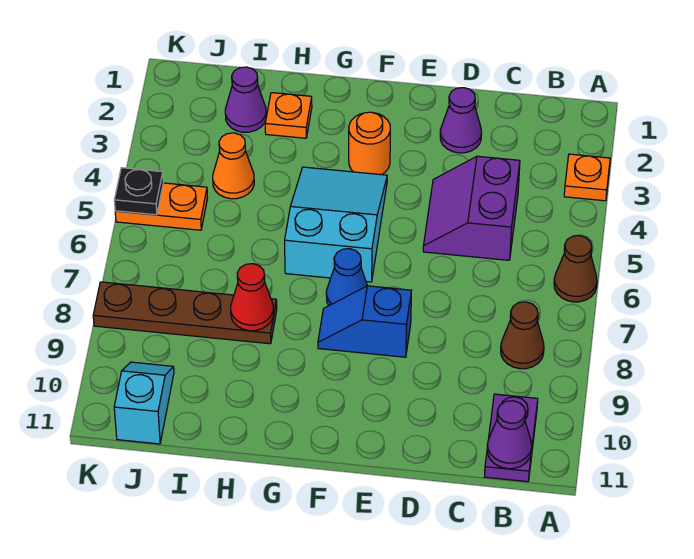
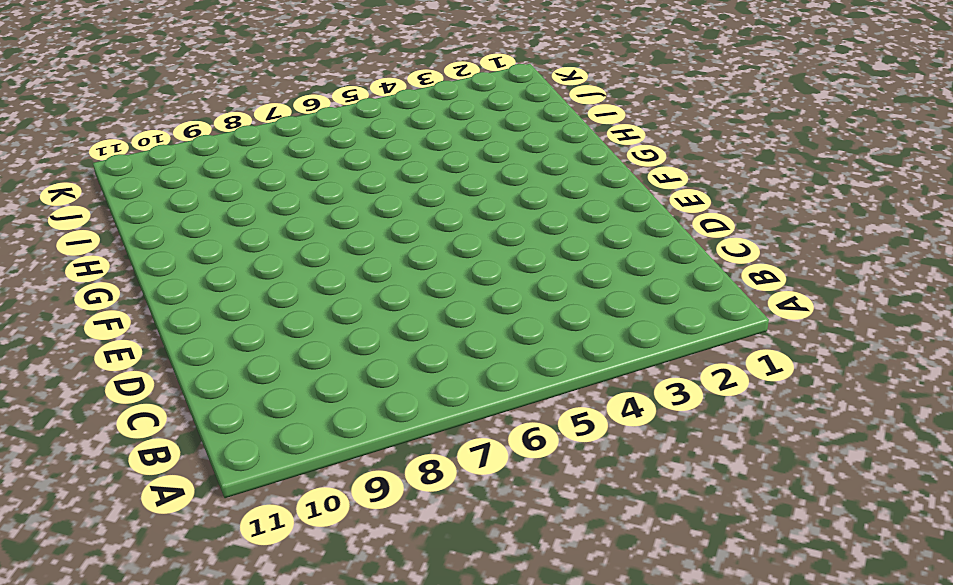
none -> orange plate A3 level 1
none -> brown cone A6 level 1
none -> brown cone B8 level 1

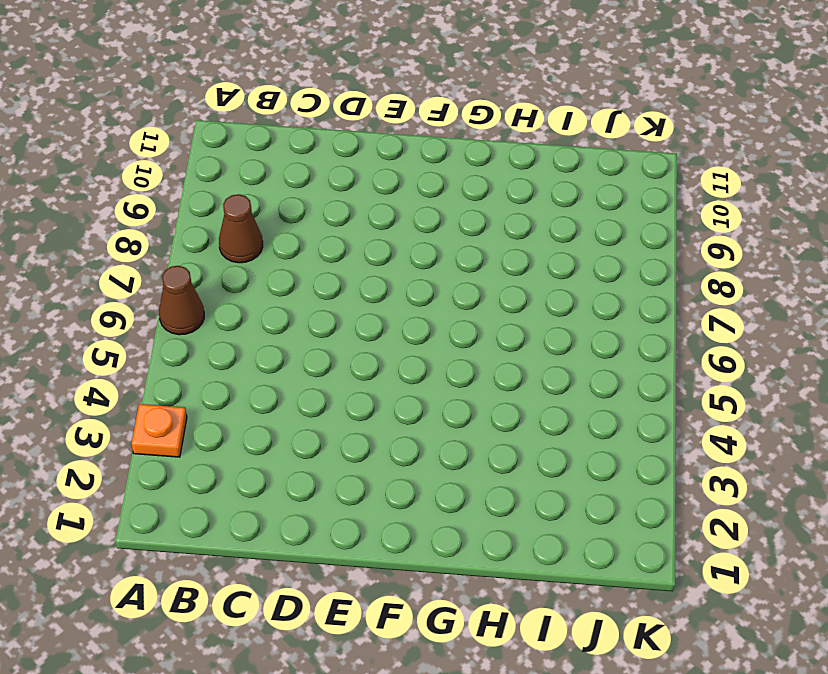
none -> purple plate B10:B11 level 1
none -> purple slope C4:D5 level 1 top C
none -> purple cone D2 level 1

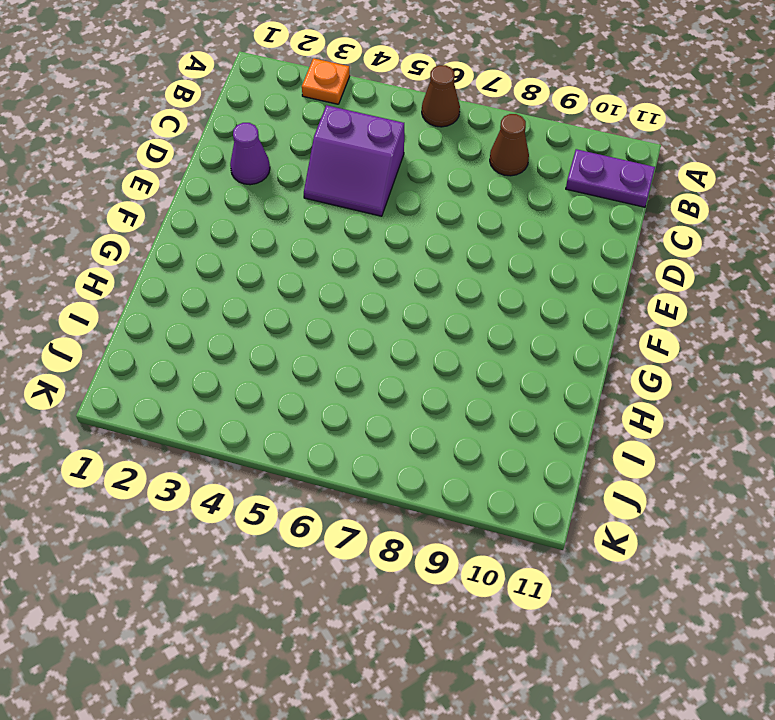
none -> blue slope E8:F8 level 1 top E
none -> orange round brick F3 level 1
none -> cyan slope F4:G6 level 1 top 6

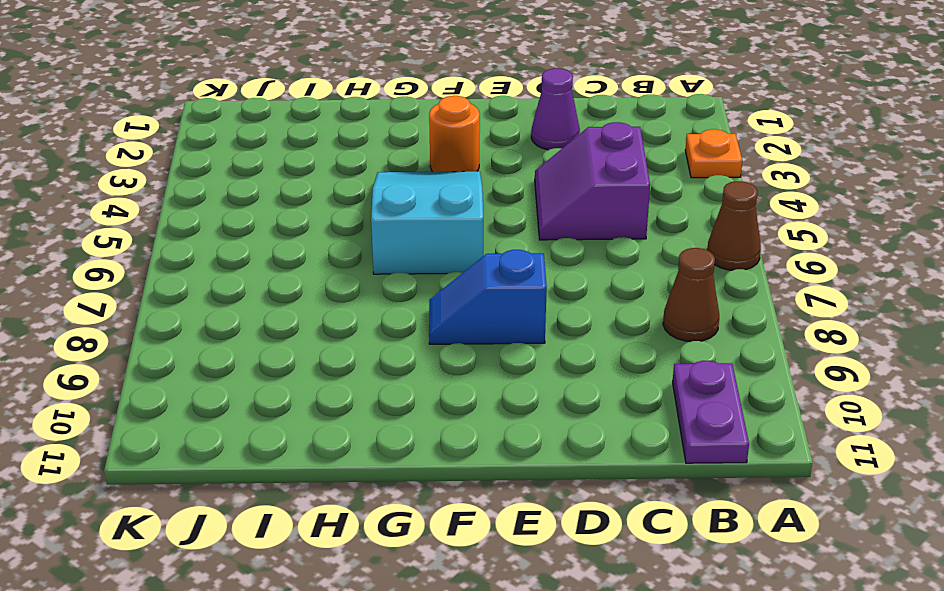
none -> blue cone F7 level 1
none -> orange plate H2 level 1
none -> brown plate H8:K8 level 1

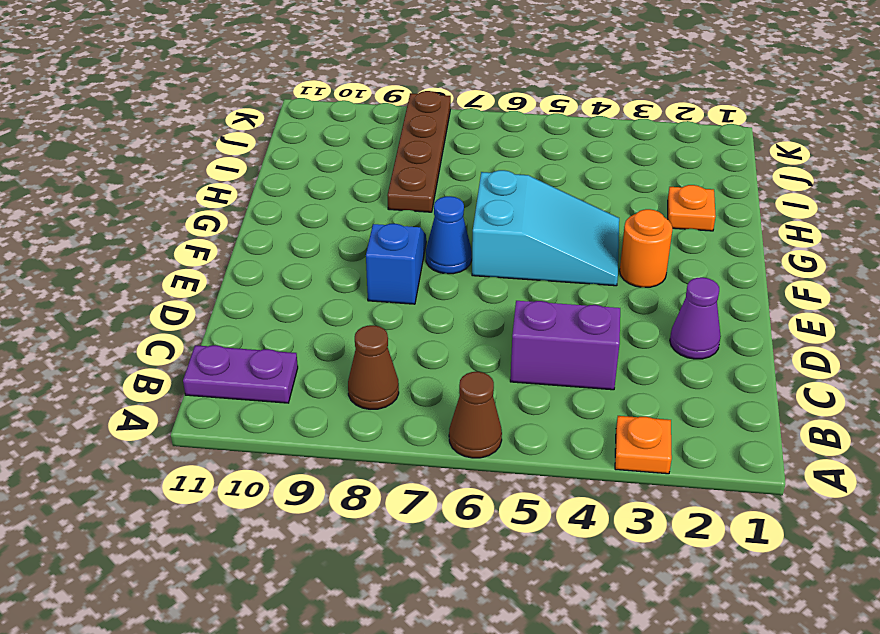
none -> purple cone I2 level 1
none -> orange cone I4 level 1
none -> orange plate J5:K5 level 1

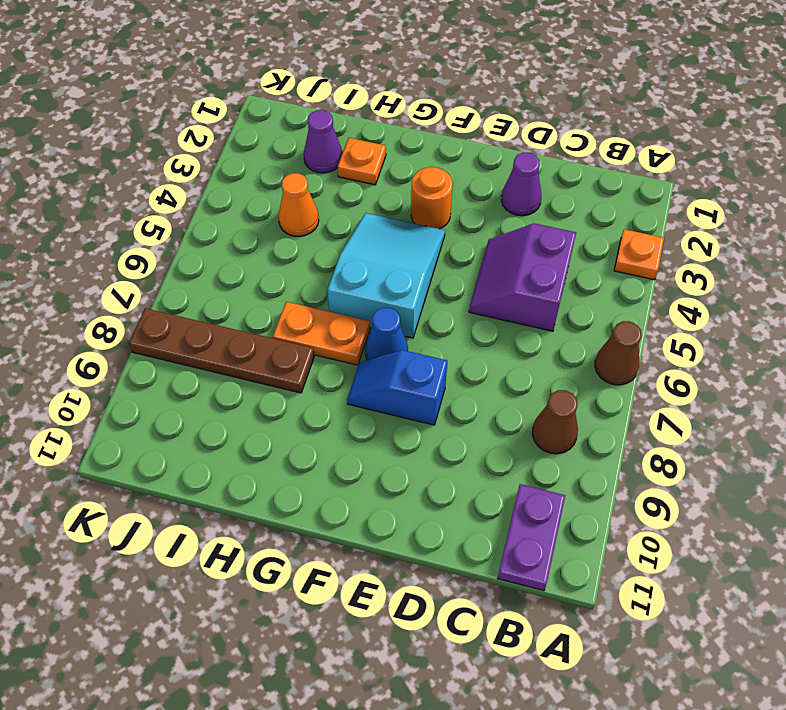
orange plate G7:H7 level 1 -> orange plate J5:K5 level 1
none -> cyan slope J10:J11 level 1 top 11
none -> purple cone B11 level 2
none -> red cone H8 level 2

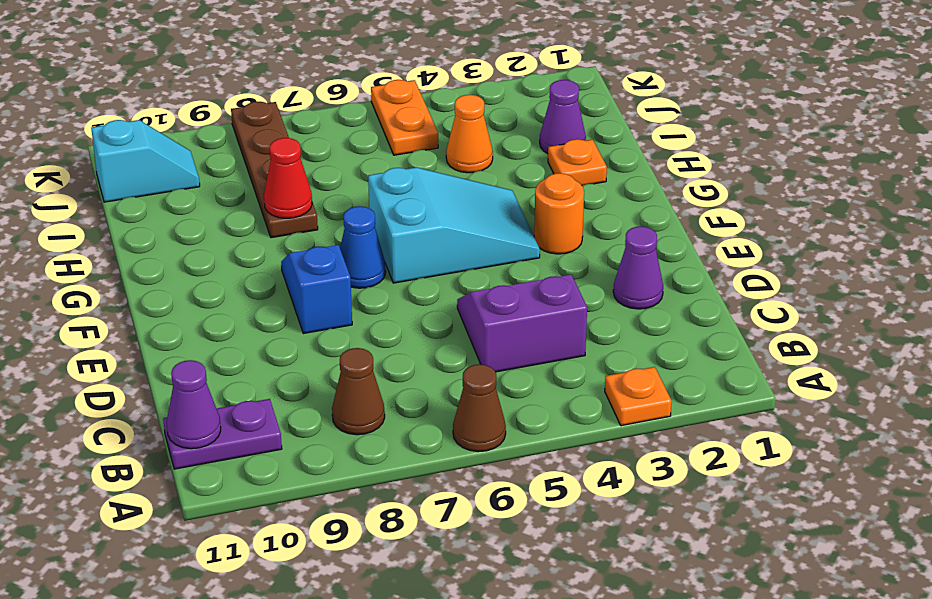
none -> black plate K5 level 2

